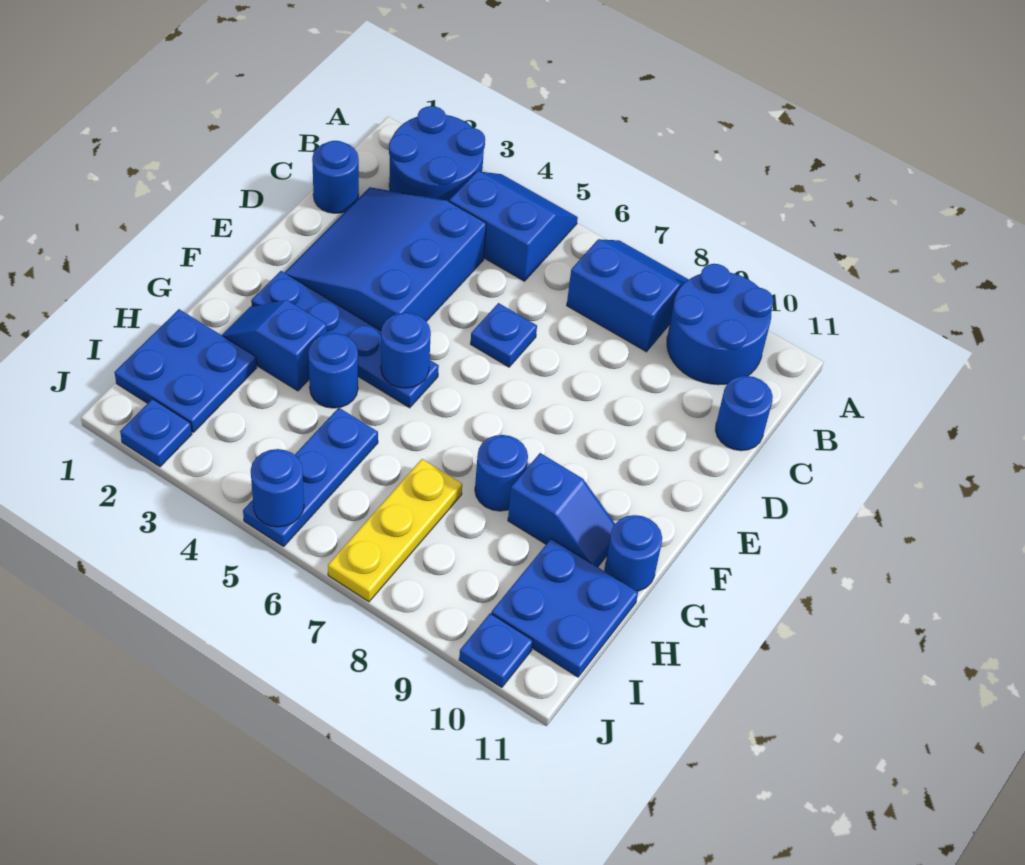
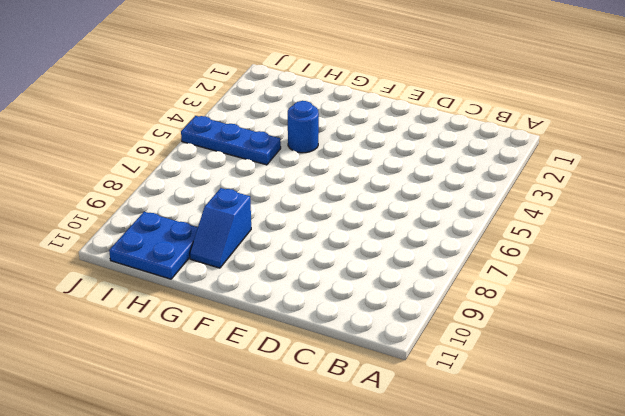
none -> blue round brick A2:B3 level 1
none -> blue slope A4:B5 level 1 top B
none -> blue slope A7:B8 level 1 top B

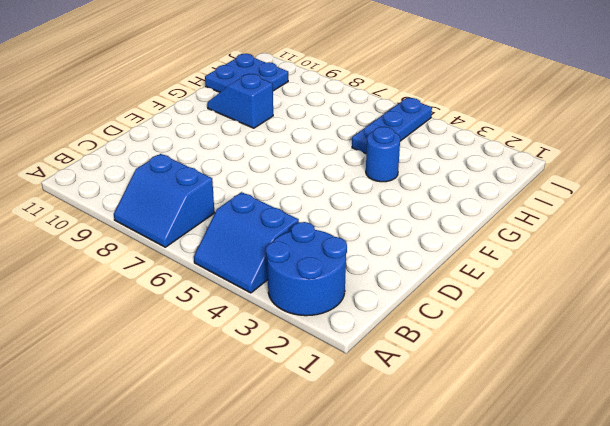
none -> blue round brick A9:B10 level 1
none -> blue round brick C1 level 1
none -> blue slope C2:E4 level 1 top 4

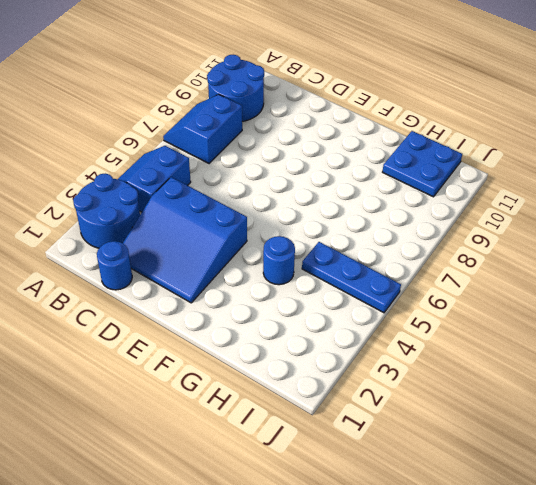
none -> blue round brick C11 level 1
none -> blue plate D6 level 1
none -> blue plate F2:F5 level 1

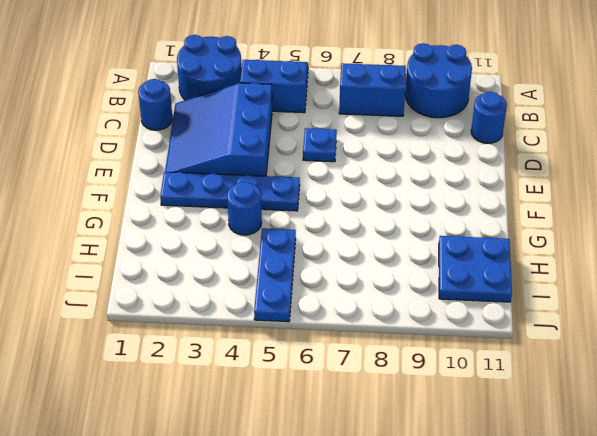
none -> blue slope G2:G3 level 1 top 3
none -> blue round brick G8 level 1
none -> blue slope G9:G10 level 1 top 9

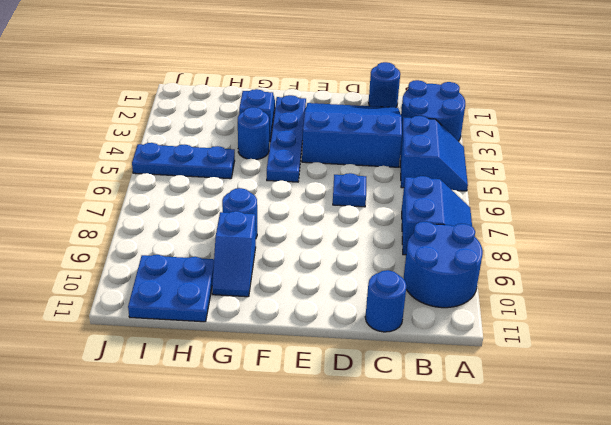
none -> blue round brick G11 level 1
none -> blue plate H1:I2 level 1
none -> yellow plate H7:J7 level 1

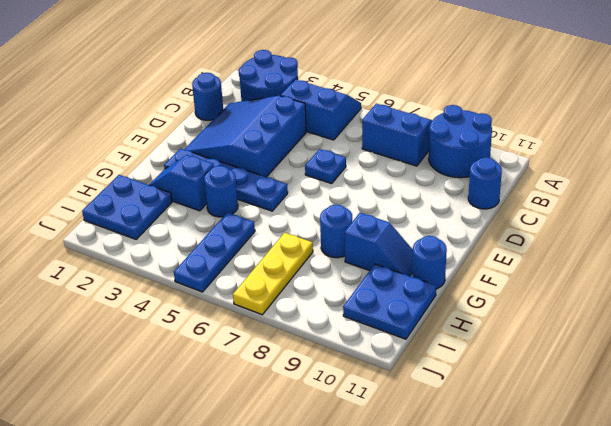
none -> blue plate J2 level 1
none -> blue plate J10 level 1
none -> blue round brick F5 level 2

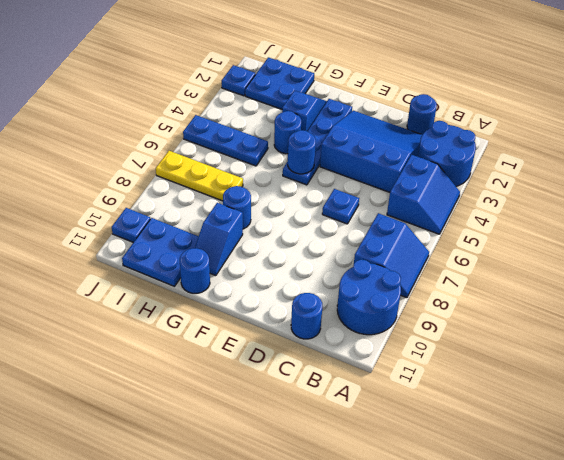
none -> blue round brick J5 level 2

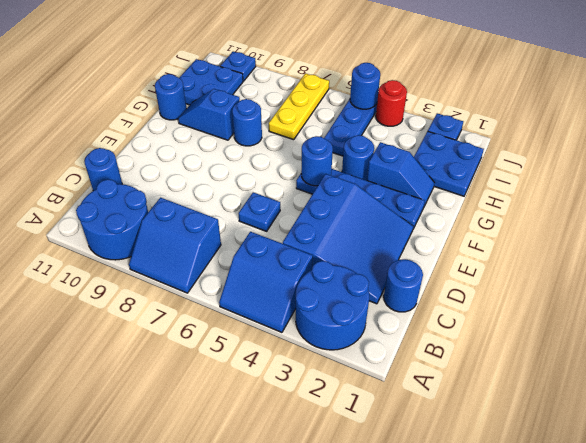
red round brick J4 level 1 -> none

